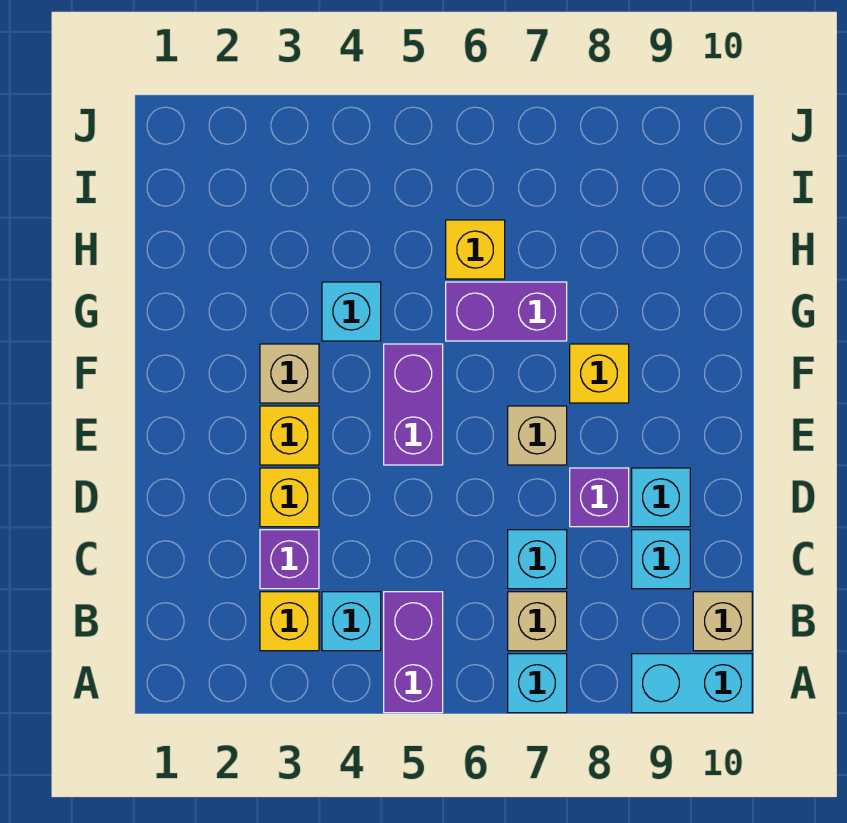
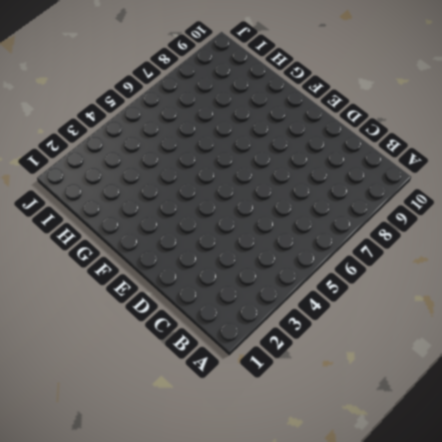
none -> purple brick A5:B5 level 1
none -> cyan brick A7 level 1
none -> cyan brick A9:A10 level 1

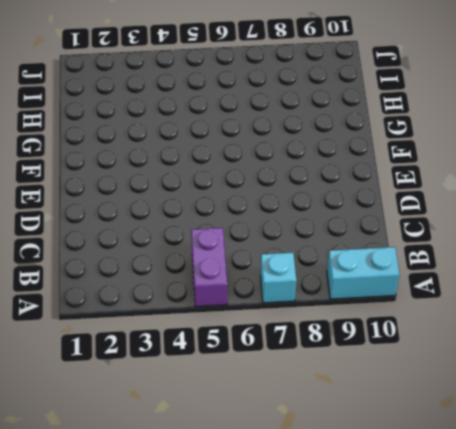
none -> yellow brick B3 level 1
none -> cyan brick B4 level 1
none -> tan brick B7 level 1

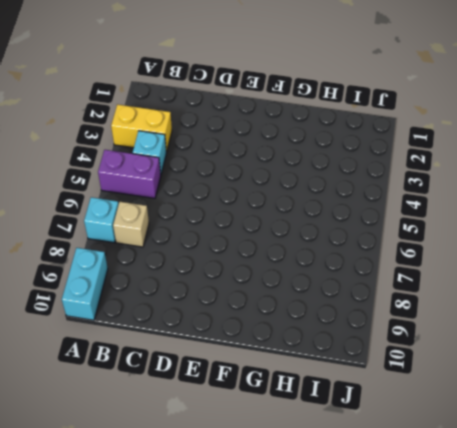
yellow brick A3:B3 level 1 -> yellow brick B3 level 1
none -> tan brick B10 level 1
none -> purple brick C3 level 1
none -> cyan brick C7 level 1

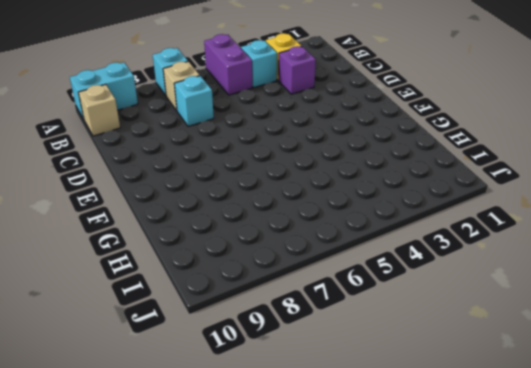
none -> cyan brick C9 level 1
none -> yellow brick D3 level 1
none -> purple brick D8 level 1

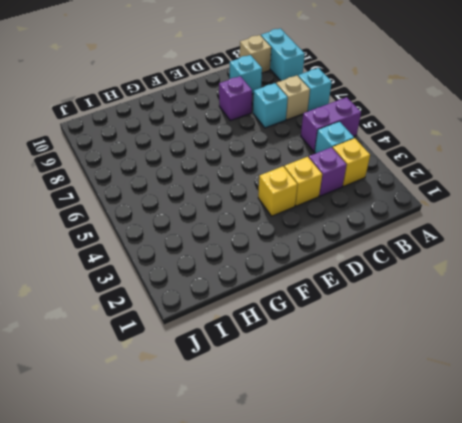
none -> cyan brick D9 level 1
none -> purple brick E5:F5 level 1
none -> tan brick E7 level 1

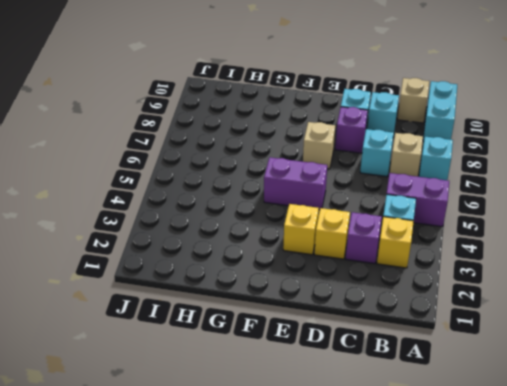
none -> tan brick F3 level 1
none -> yellow brick F8 level 1
none -> cyan brick G4 level 1

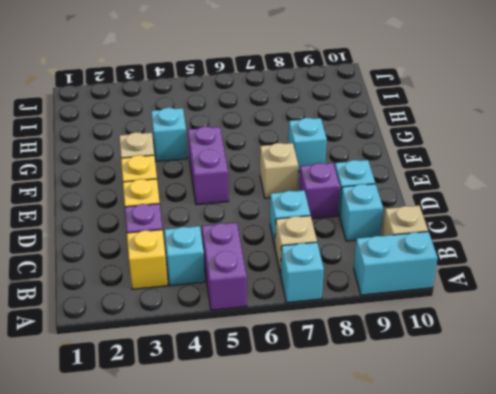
cyan brick F8 level 1 -> yellow brick F8 level 1
none -> purple brick G6:G7 level 1
none -> yellow brick H6 level 1

